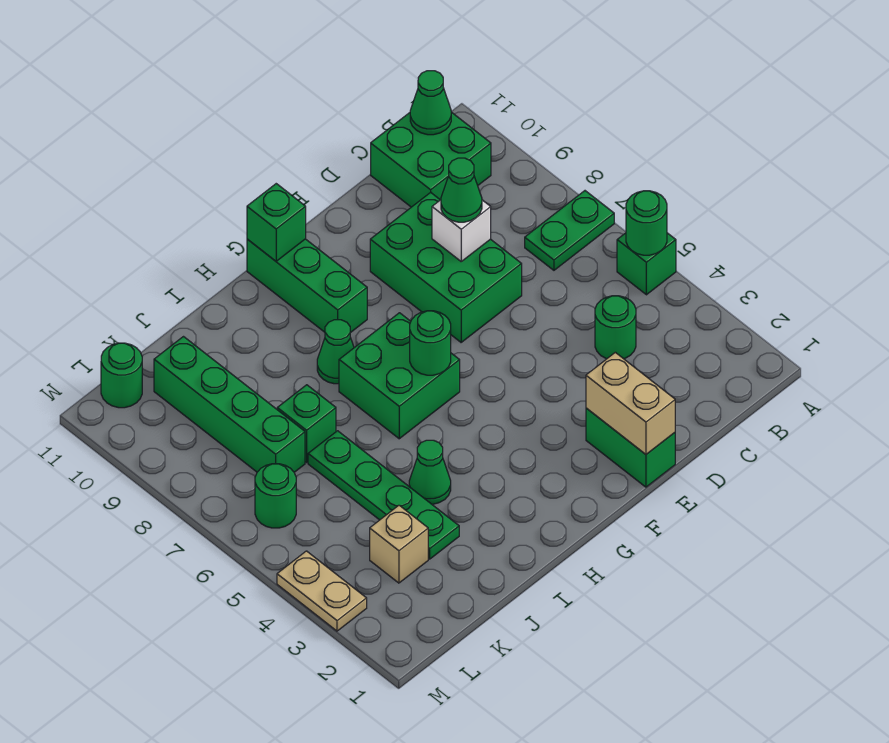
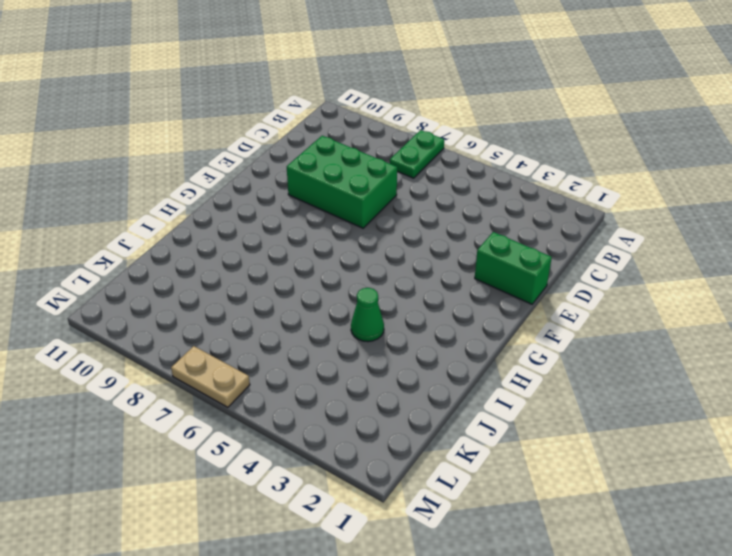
tan plate M6:M7 level 1 -> tan plate M3:M4 level 1
none -> green brick A5 level 1
none -> green brick B10:C11 level 1
none -> green round brick C4 level 1

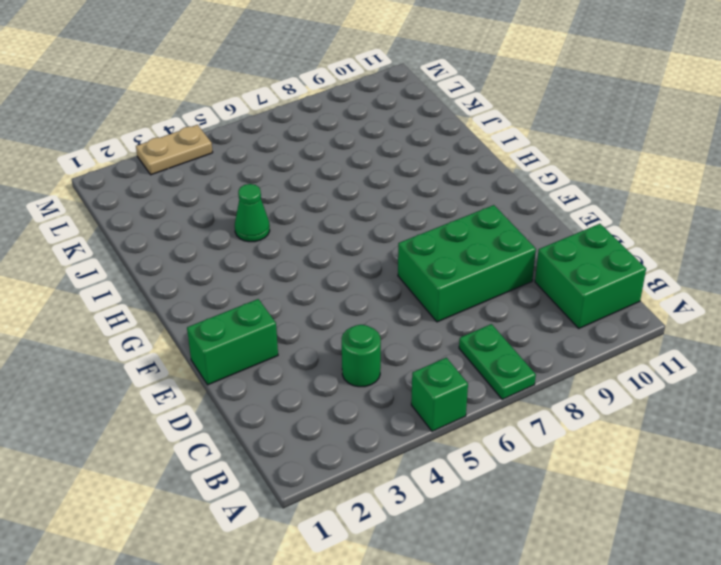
none -> green brick G6:H7 level 1
none -> green brick G9:G11 level 1
none -> green cone H8 level 1

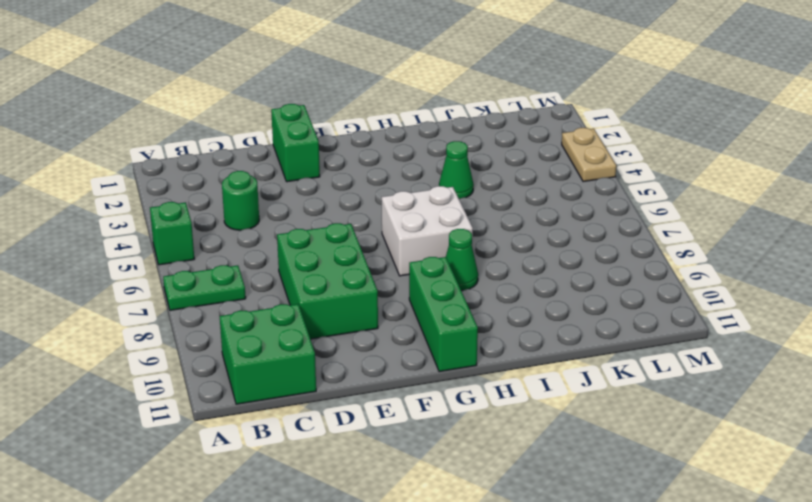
white brick G6:H7 level 1 -> green brick G6:H7 level 1
none -> green plate J3:J6 level 1
none -> green brick J7 level 1
none -> tan brick K3 level 1

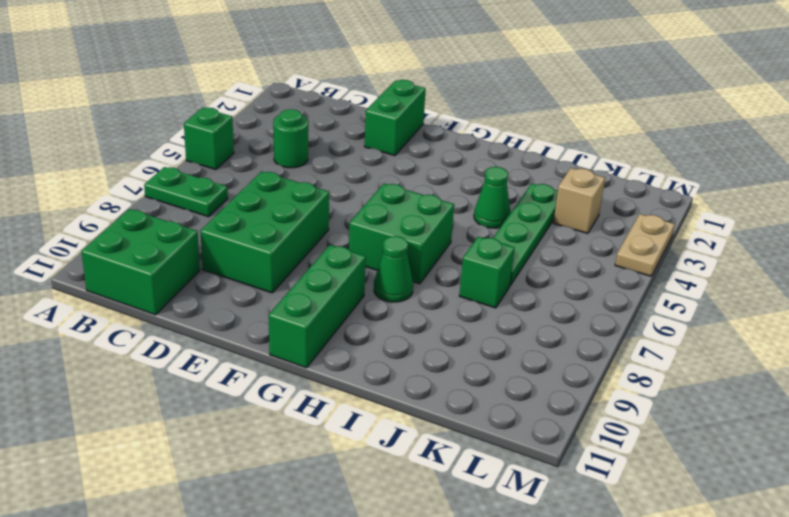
none -> green brick K7:K10 level 1
none -> green round brick L6 level 1
none -> green round brick L11 level 1

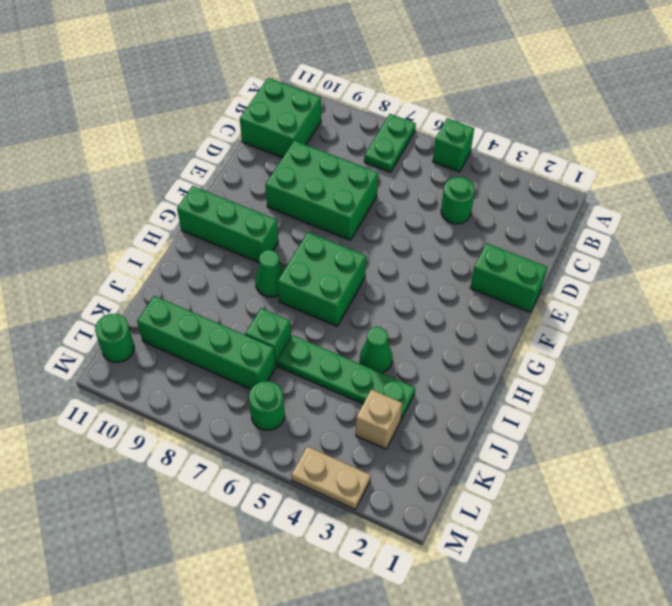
none -> green round brick A5 level 2
none -> green cone B11 level 2
none -> white brick D8 level 2

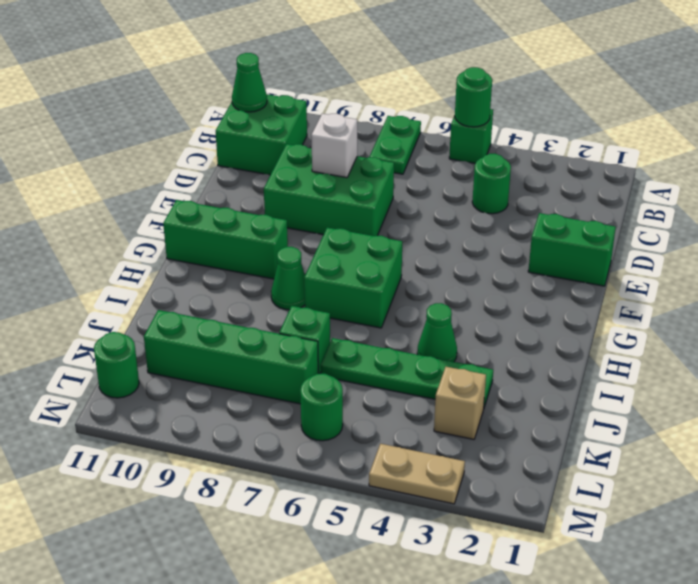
none -> tan brick E1:E2 level 2
none -> green round brick G6 level 2
none -> green brick G11 level 2

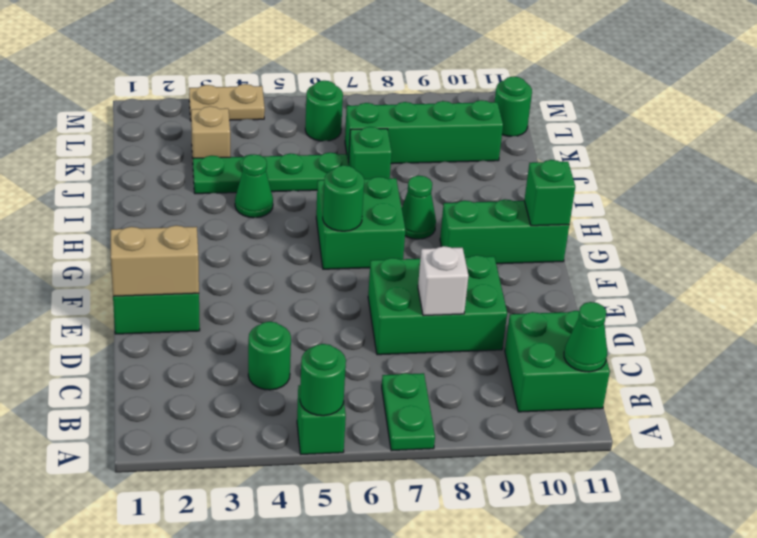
none -> green cone D8 level 3

